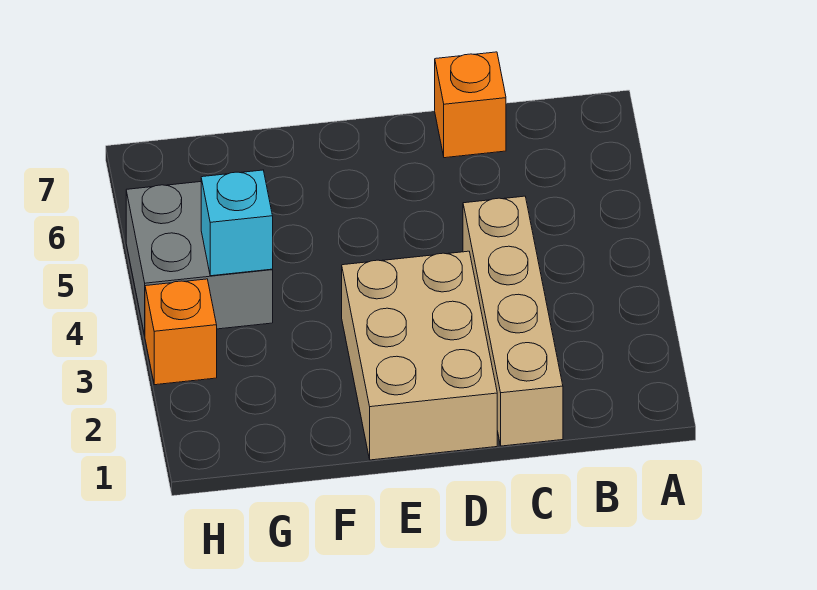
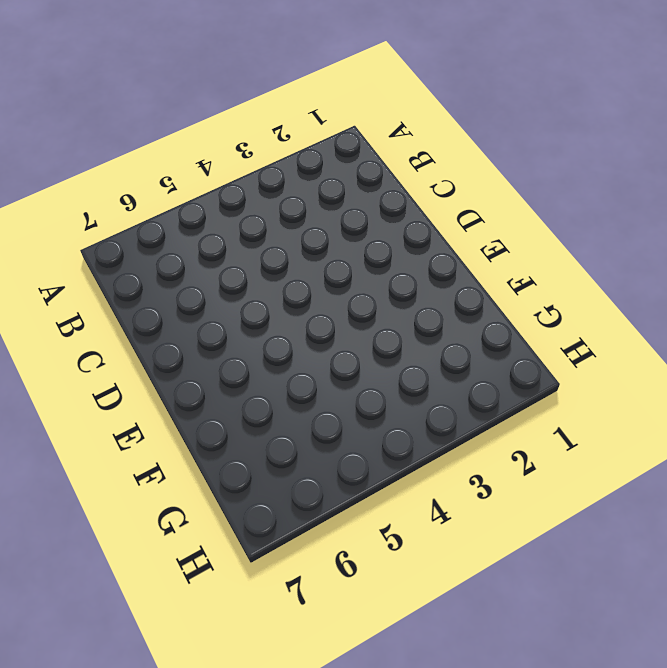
none -> tan brick C1:C4 level 1
none -> orange brick C7 level 1

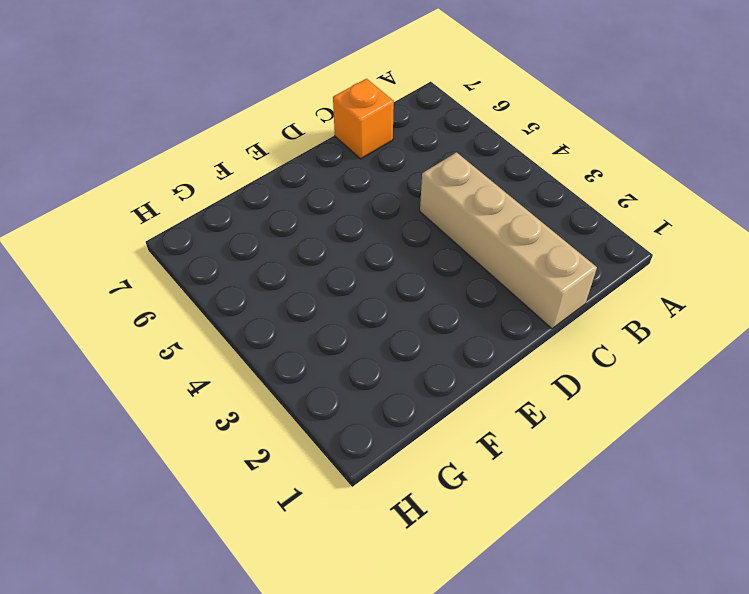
none -> tan brick D1:E3 level 1
none -> grey brick G4:H5 level 1

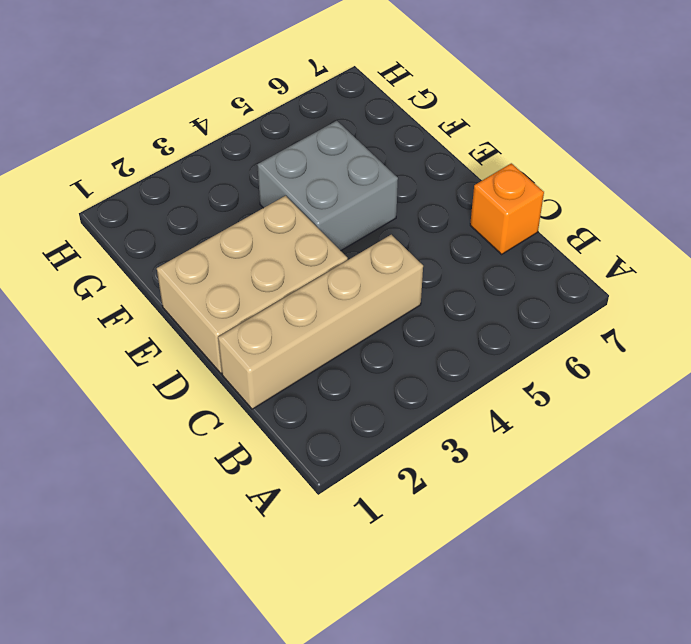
grey brick E4:F5 level 1 -> grey brick G4:H5 level 1
none -> orange brick H3 level 1
none -> cyan brick G4 level 2

